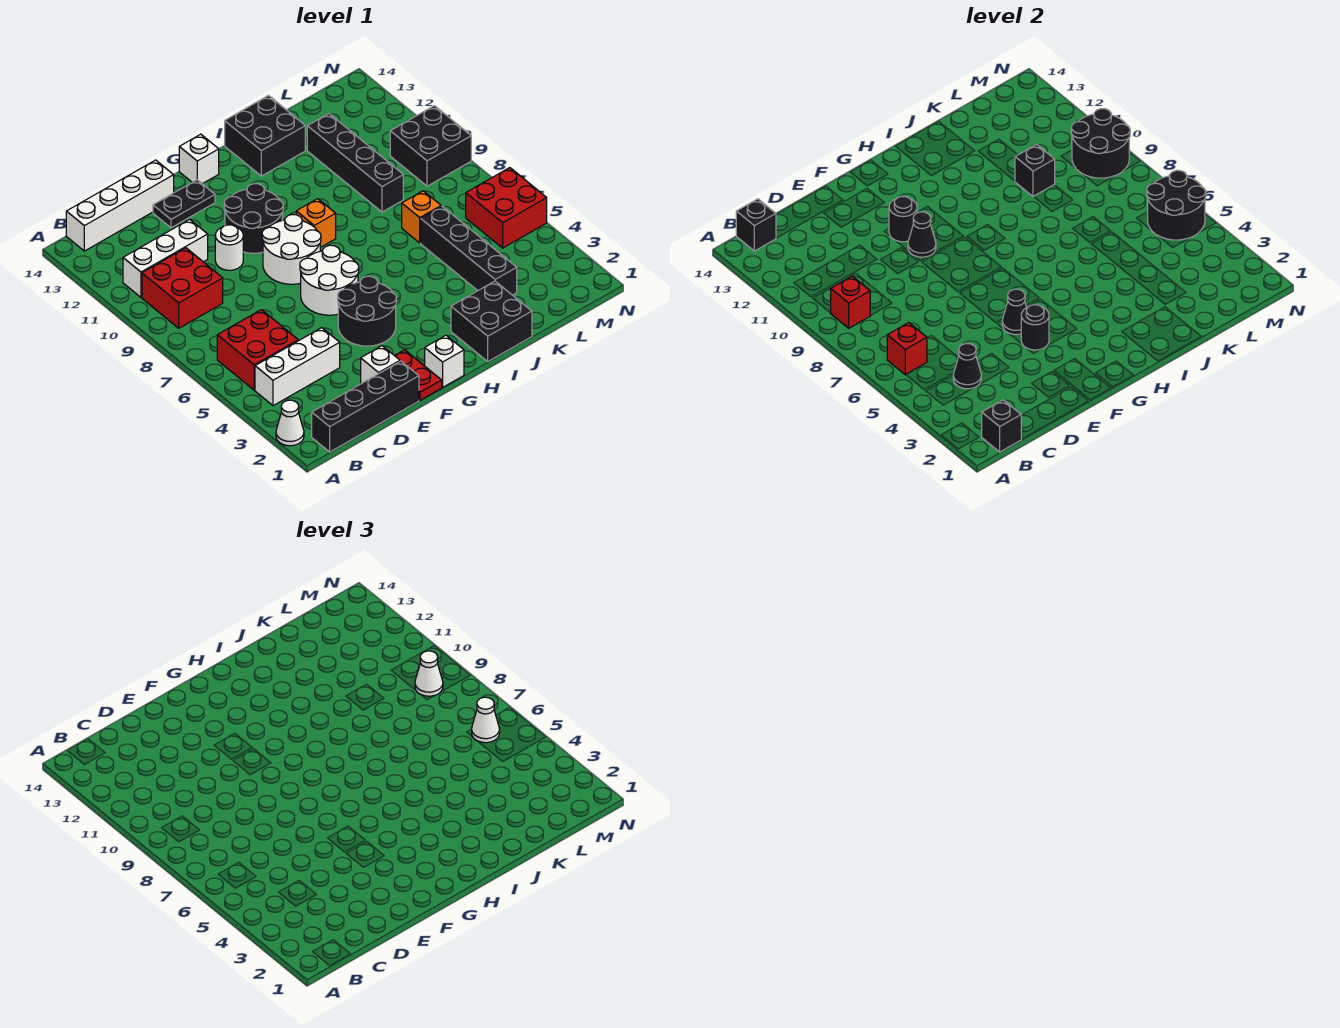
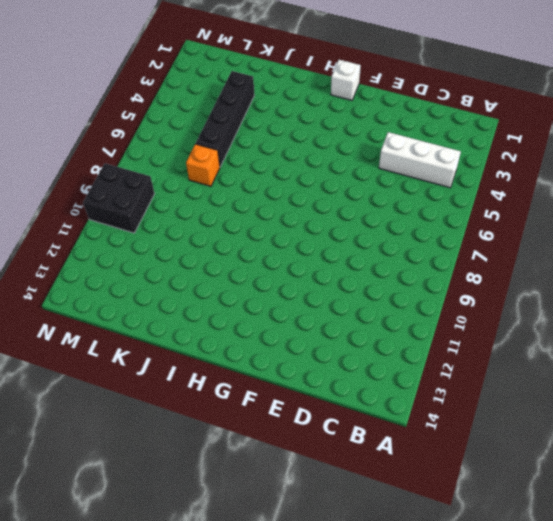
none -> white cone A2 level 1
none -> black brick B1:E1 level 1
none -> red brick B5:C6 level 1
none -> red brick B9:C10 level 1

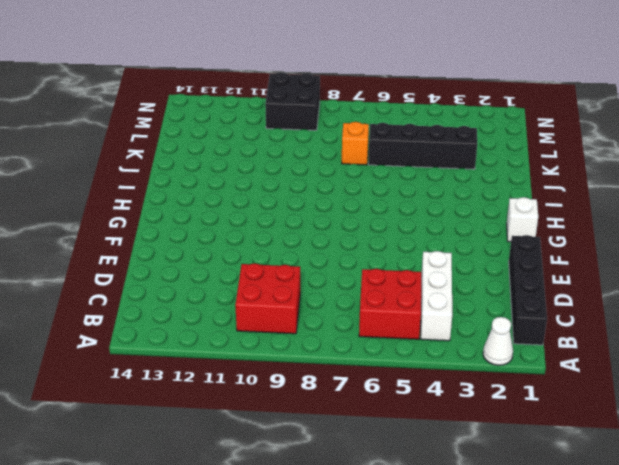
none -> white brick B11:D11 level 1
none -> white brick B14:E14 level 1
none -> white brick E2 level 1
none -> white round brick E10 level 1

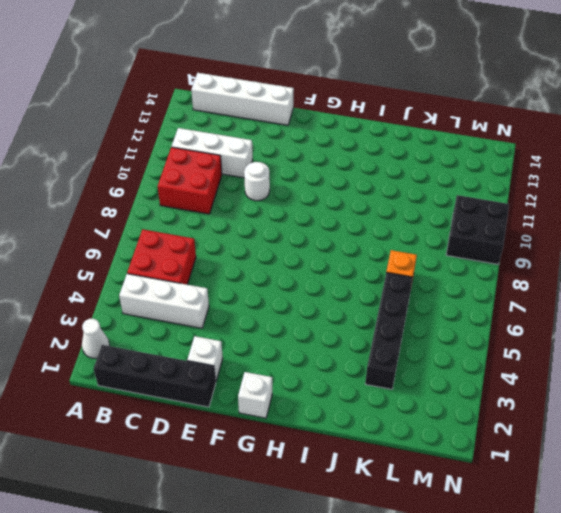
none -> black plate E13:F13 level 1
none -> red plate F1:F2 level 1
none -> black round brick F4:G5 level 1
none -> white round brick F6:G7 level 1

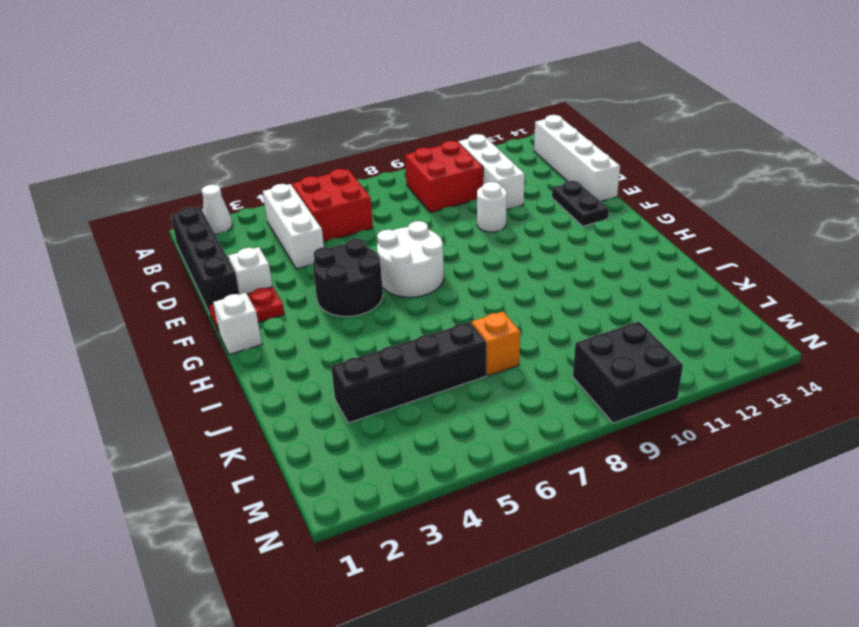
none -> white round brick F8:G9 level 1
none -> black round brick F10:G11 level 1
none -> white brick G14 level 1
none -> orange brick H9 level 1

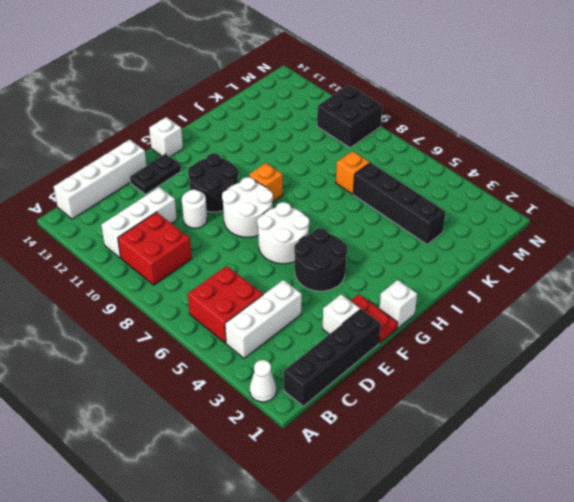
none -> black brick I1:J2 level 1
none -> black brick I13:J14 level 1
none -> black brick K9:K12 level 1
none -> red brick M5:N6 level 1

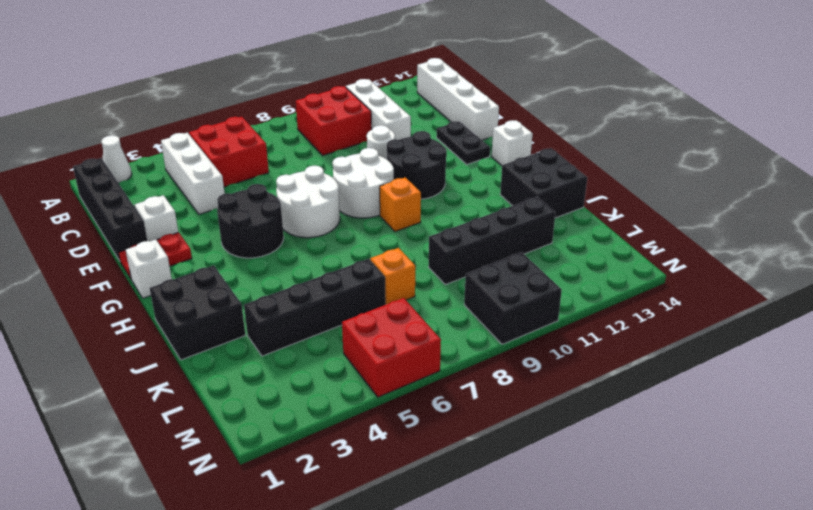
none -> black brick B1 level 2
none -> red brick B6 level 2
none -> red brick B9 level 2
none -> black brick B14 level 2

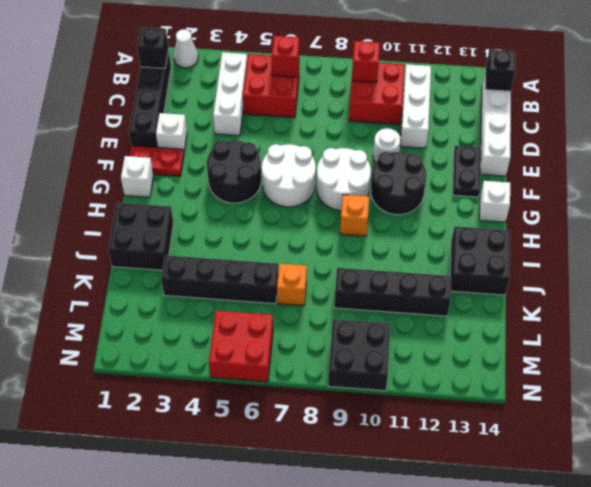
none -> black cone C4 level 2
none -> black round brick F4 level 2
none -> black cone F5 level 2
none -> black cone F10 level 2

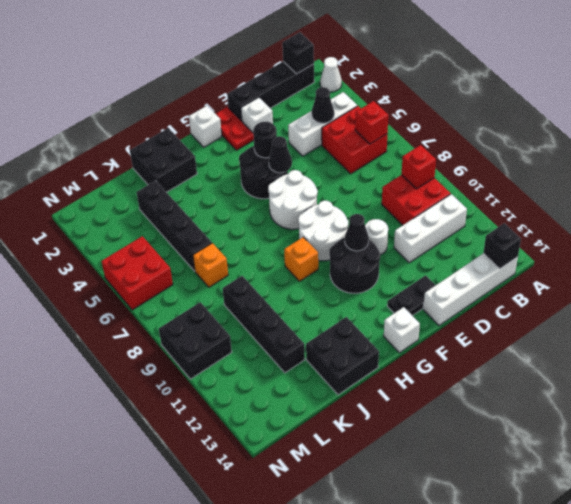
none -> black round brick F11 level 2
none -> black brick K10 level 2
none -> black round brick M5:N6 level 2
none -> black round brick M9:N10 level 2

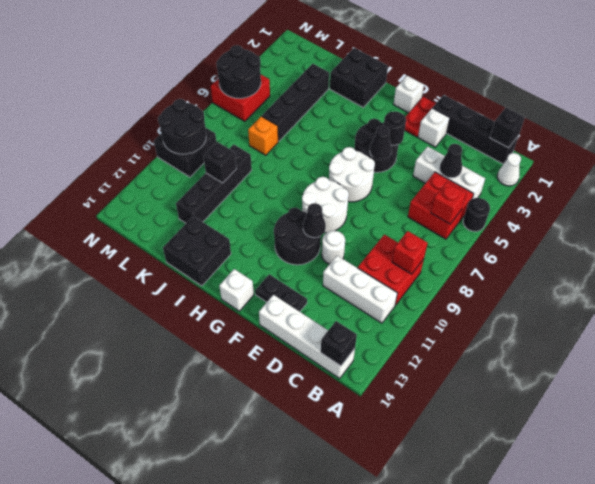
black round brick A5 level 1 -> black round brick F11 level 2
none -> orange brick H9 level 1
none -> white cone M6 level 3
none -> white cone M9 level 3

